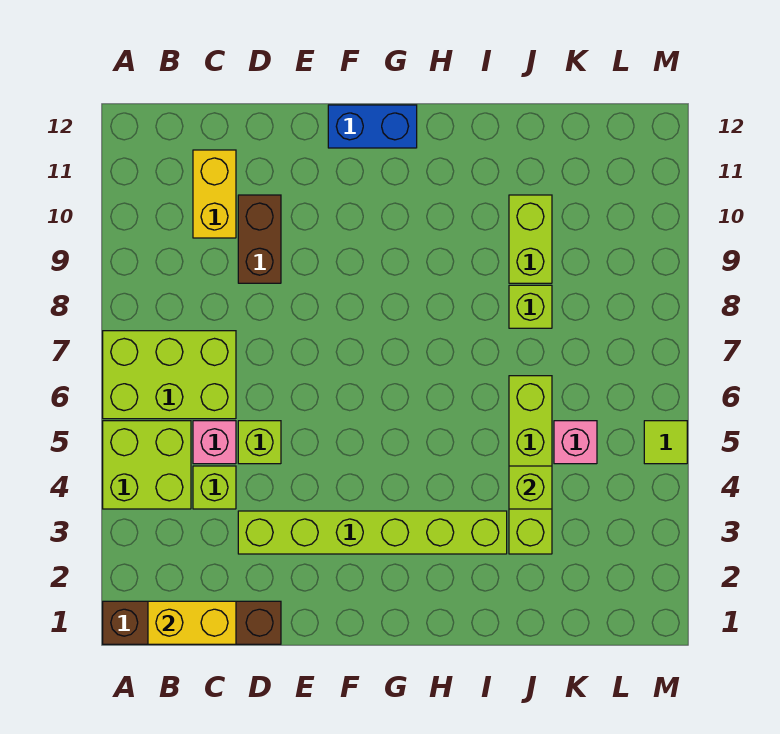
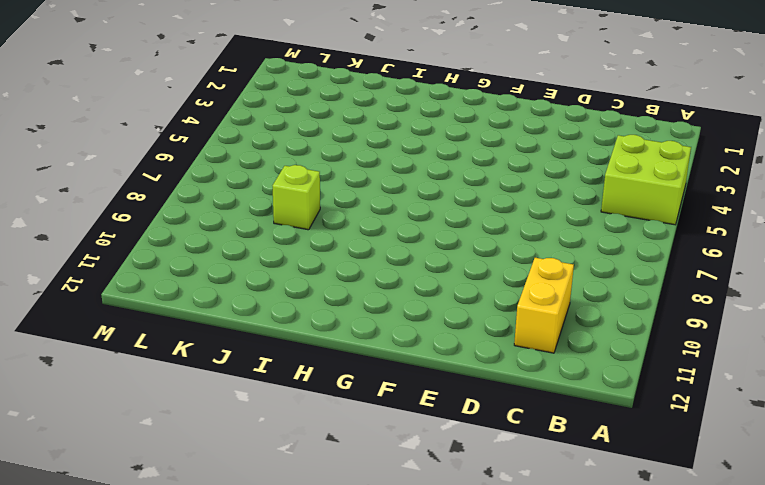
none -> brown brick A1:D1 level 1
none -> lime brick A6:C7 level 1
none -> lime brick C4 level 1

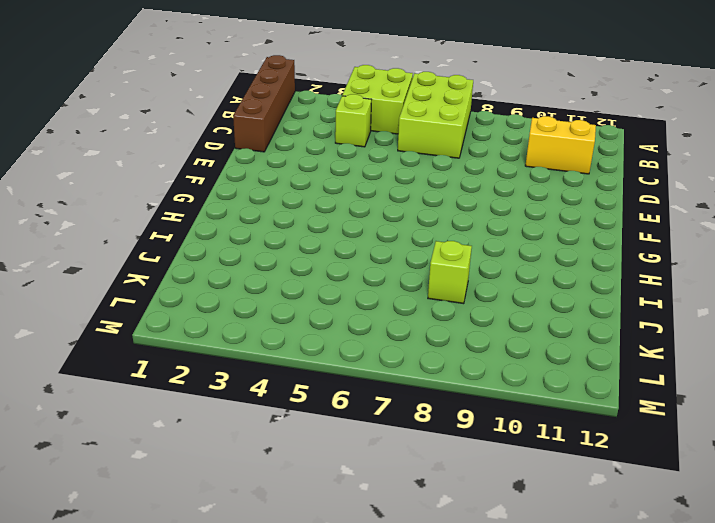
none -> pink brick C5 level 1
none -> lime brick D3:I3 level 1
none -> lime brick D5 level 1

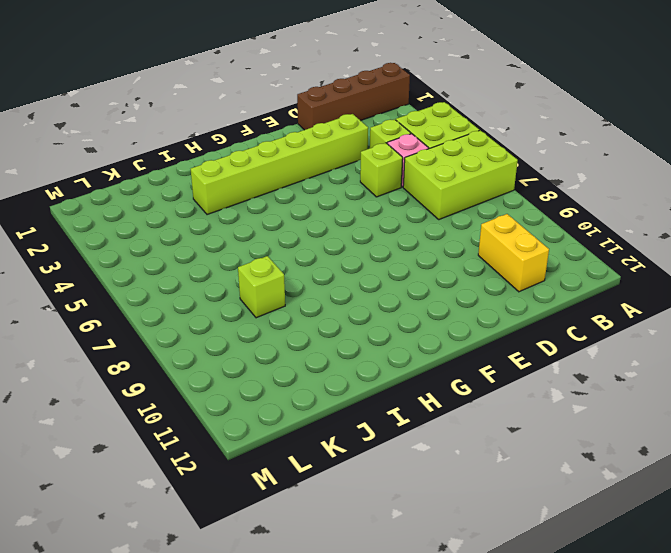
none -> brown brick D9:D10 level 1
none -> blue brick F12:G12 level 1
none -> lime brick J3:J6 level 1

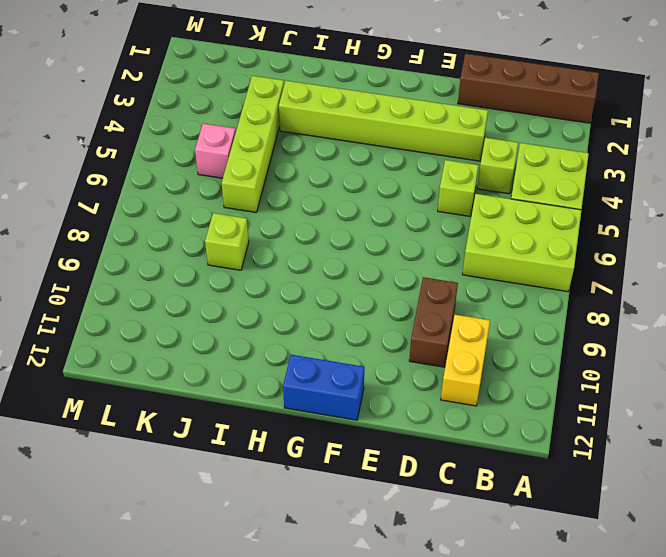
none -> pink brick C5 level 1
none -> lime brick J9:J10 level 1
none -> lime tile M5 level 1

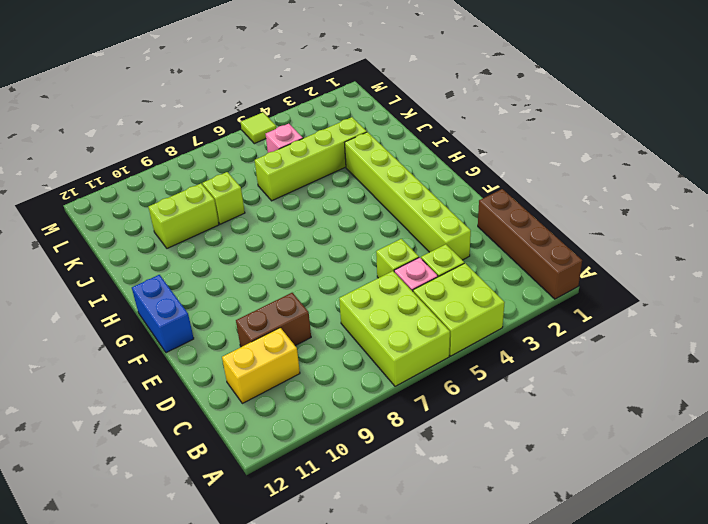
none -> yellow brick B1:C1 level 2
none -> lime brick J4 level 2

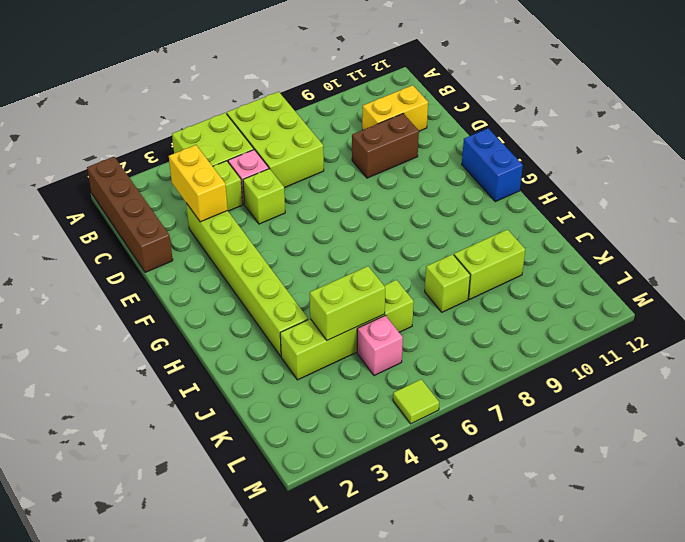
yellow brick C3:D3 level 2 -> yellow brick B1:C1 level 2
lime brick J4:J5 level 2 -> lime brick J4 level 2

